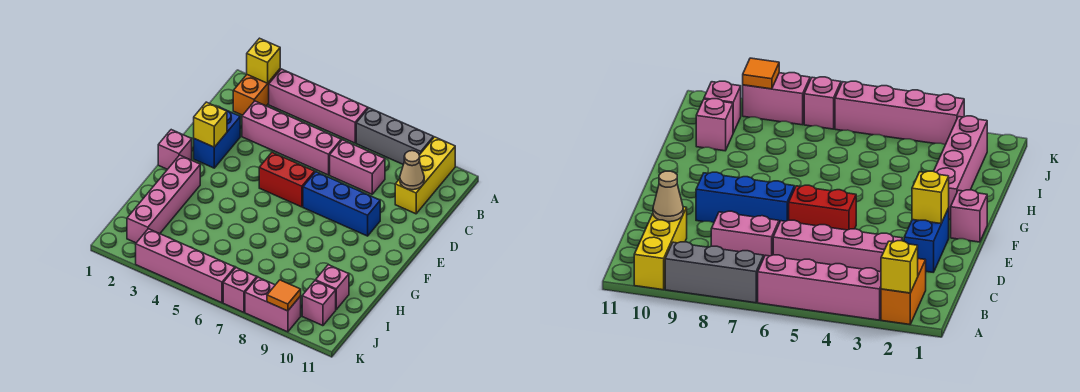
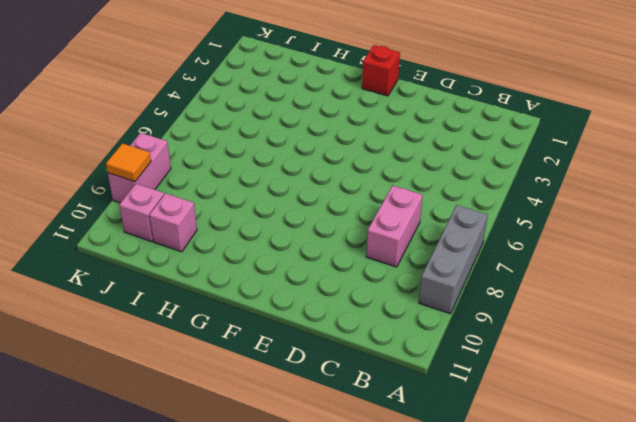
red brick F1 level 1 -> pink brick F1 level 1
none -> orange brick A2:B2 level 1
none -> pink brick A3:A6 level 1
none -> yellow brick A10:C10 level 1

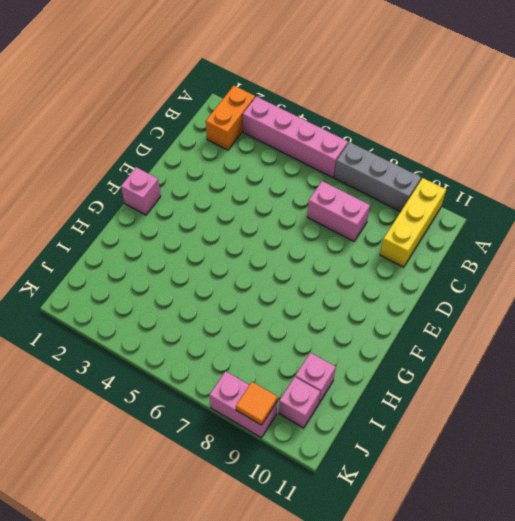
none -> pink brick C3:C6 level 1
none -> blue brick D2:E2 level 1
none -> red brick E5:E6 level 1

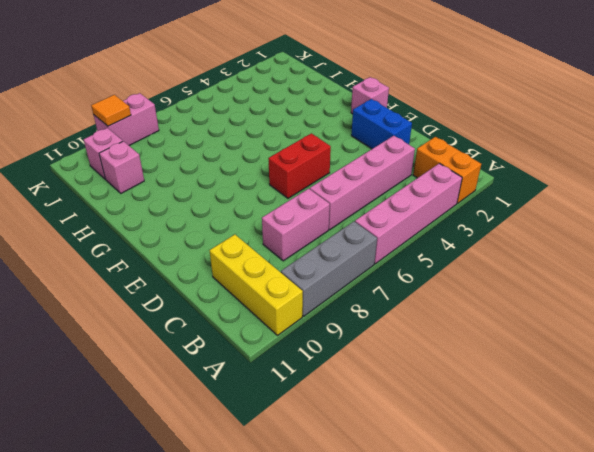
none -> blue brick E7:E9 level 1
none -> pink brick G2:J2 level 1
none -> pink brick K3:K6 level 1

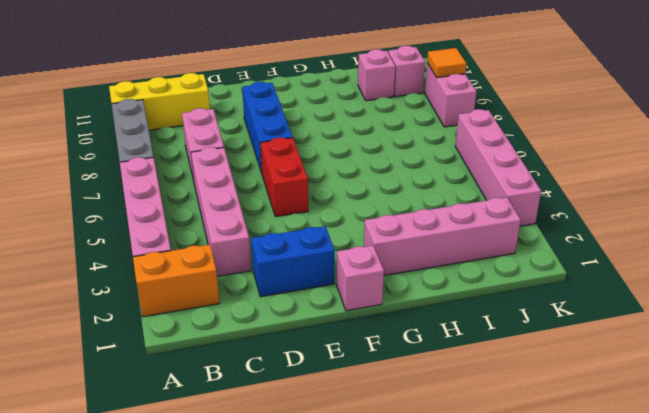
none -> pink brick K7 level 1
none -> yellow brick A2 level 2
none -> tan cone C10 level 2

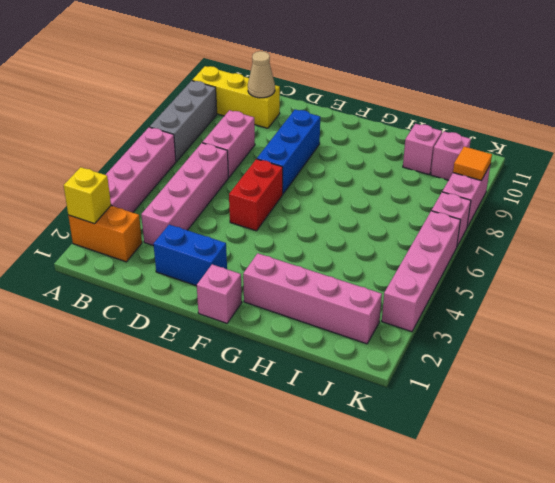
none -> yellow brick E2 level 2

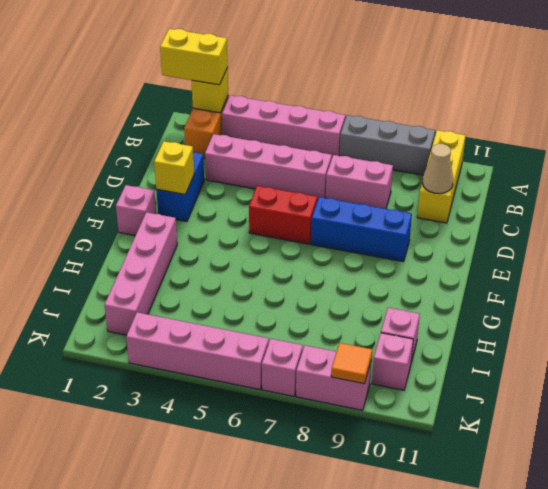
yellow brick A1:A2 level 3 -> none

